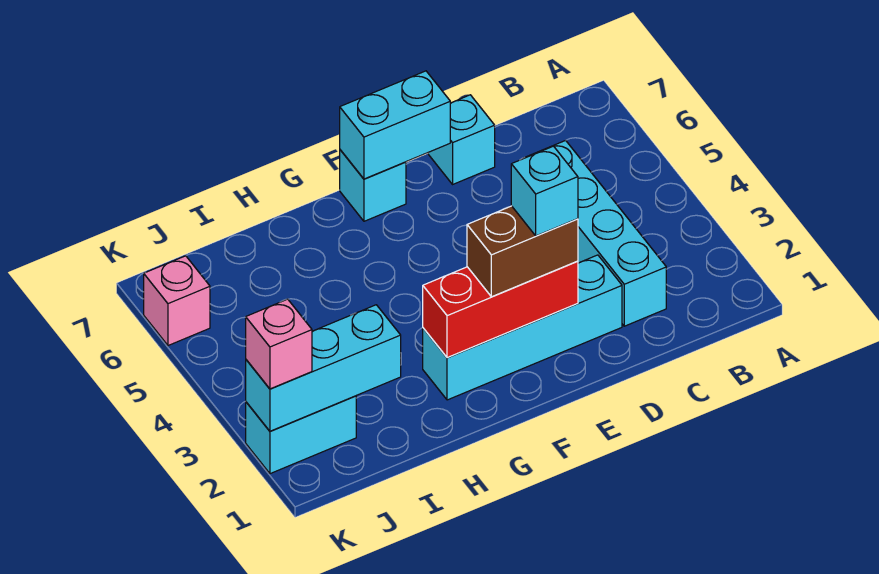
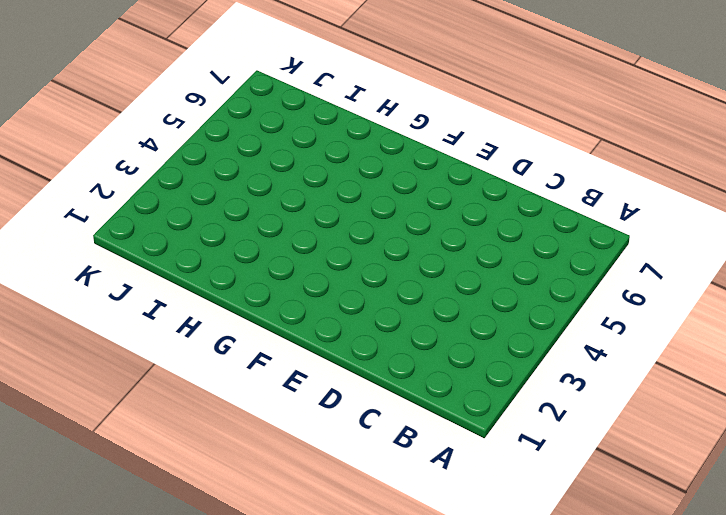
none -> cyan brick C2:C5 level 1
none -> cyan brick D2:G2 level 1
none -> cyan brick D7 level 1

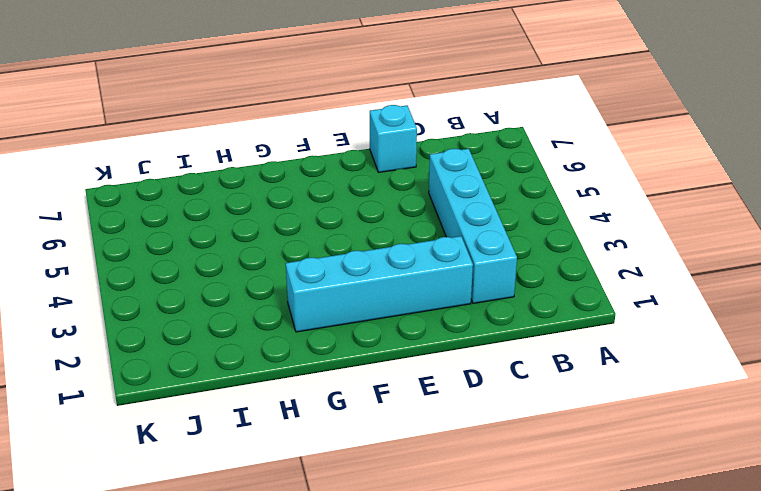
none -> cyan brick F7 level 1
none -> cyan brick J2:K2 level 1
none -> pink brick K6 level 1

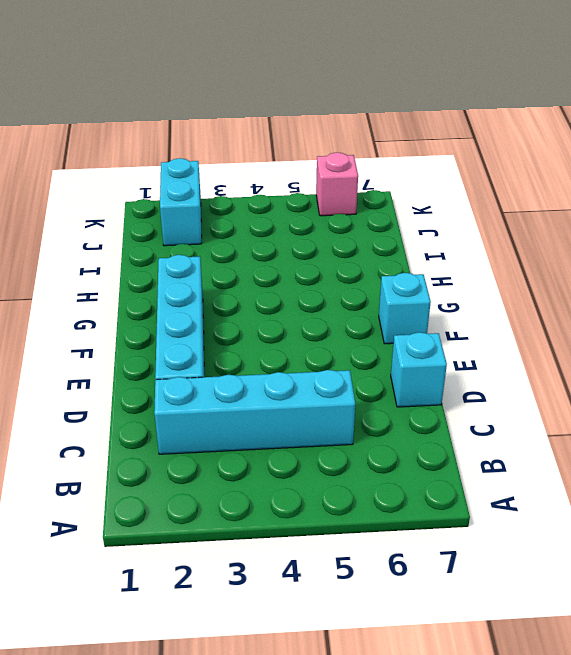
none -> red brick E2:G2 level 2
none -> cyan brick E7:F7 level 2
none -> cyan brick I2:K2 level 2

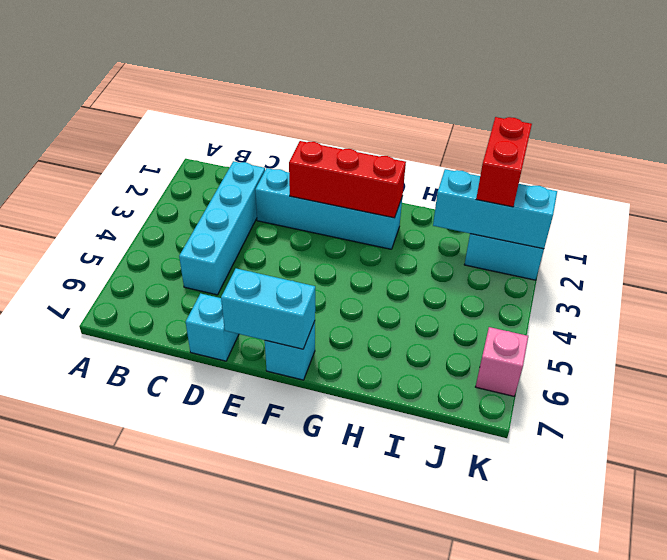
red brick J1:J2 level 3 -> none
none -> brown brick E2:F2 level 3
none -> pink brick K2 level 3
none -> cyan brick E2 level 4

